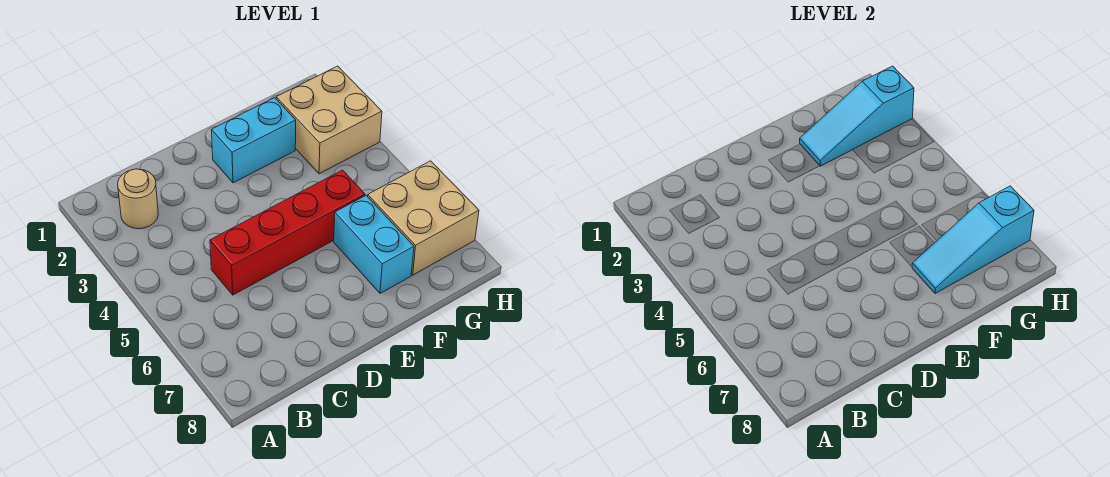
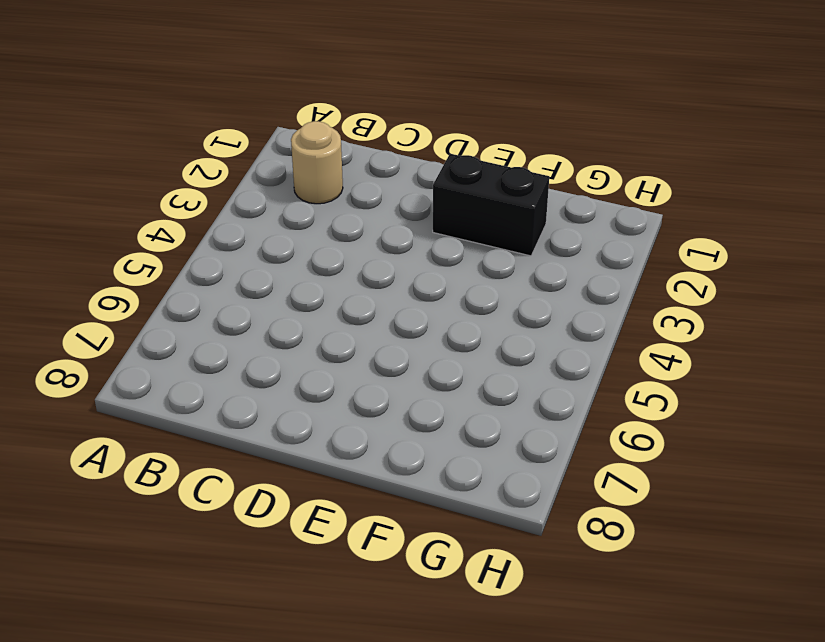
black brick E2:F2 level 1 -> cyan brick E2:F2 level 1
none -> red brick C5:F5 level 1
none -> cyan brick F6:F7 level 1

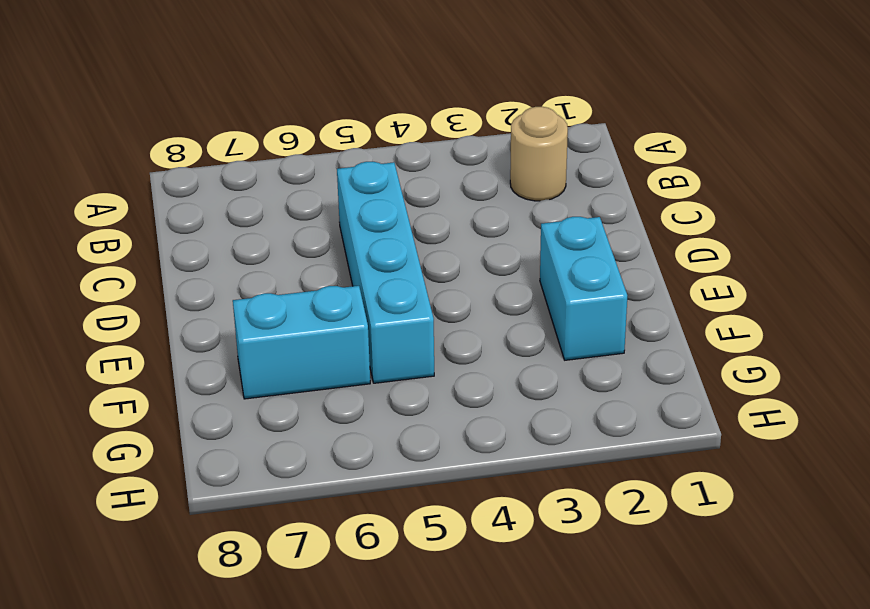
cyan brick C5:F5 level 1 -> red brick C5:F5 level 1
none -> tan brick G2:H3 level 1
none -> tan brick G6:H7 level 1

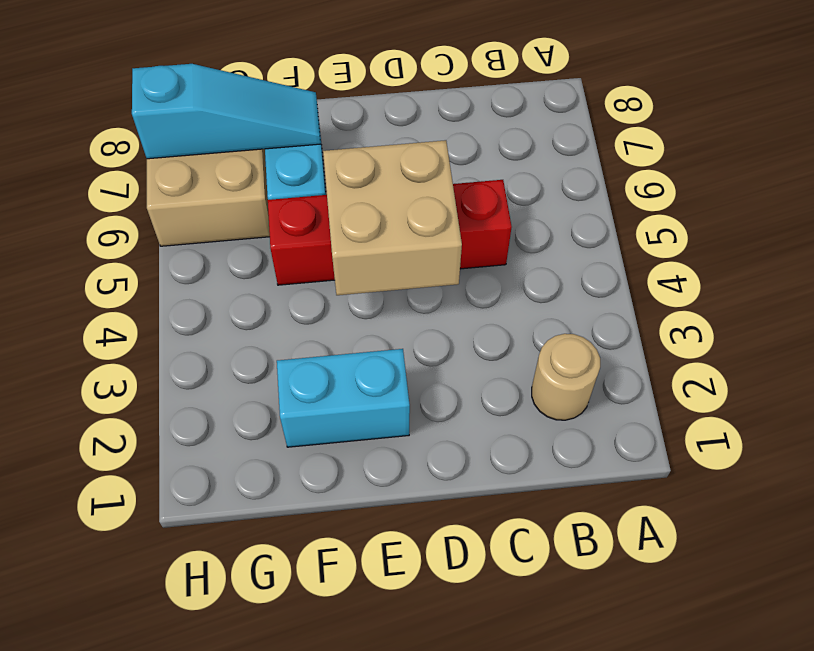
tan brick D4:E5 level 2 -> tan brick G2:H3 level 1
none -> cyan slope F2:H2 level 2 top H

